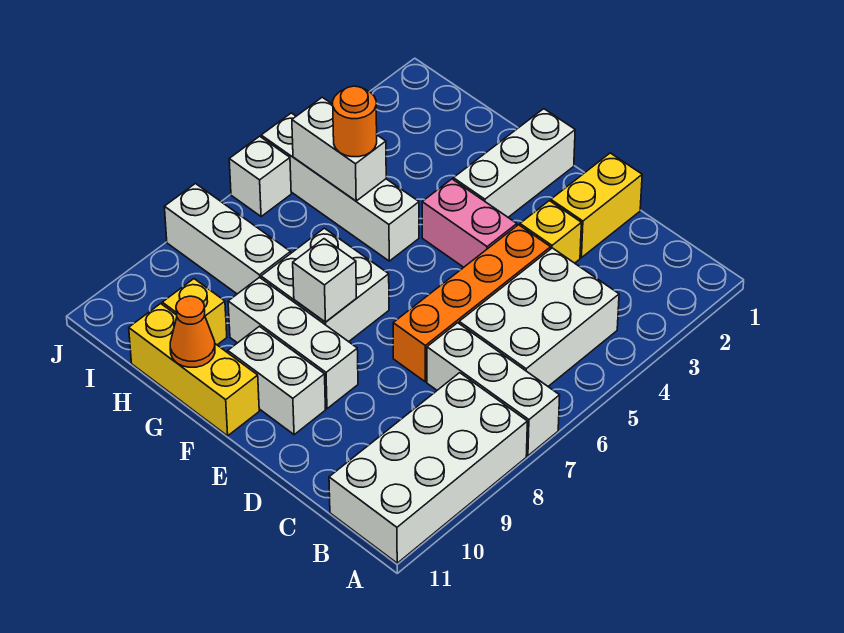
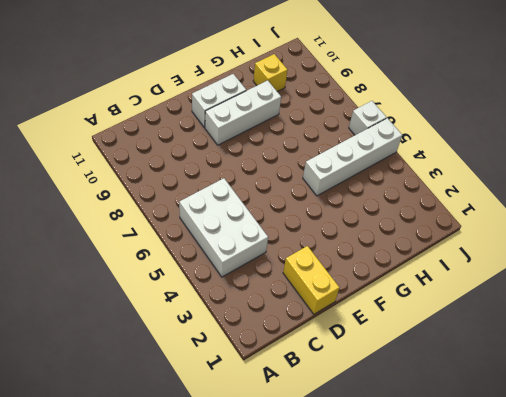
none -> white brick A7:C7 level 1
none -> white brick A8:B11 level 1
none -> yellow brick D3 level 1

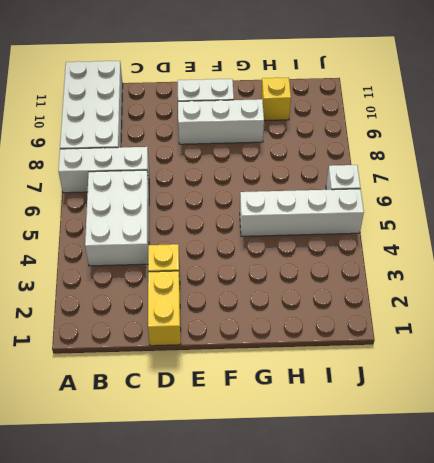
none -> orange brick D4:D7 level 1
none -> pink brick E4:F4 level 1
none -> white brick F1:F3 level 1

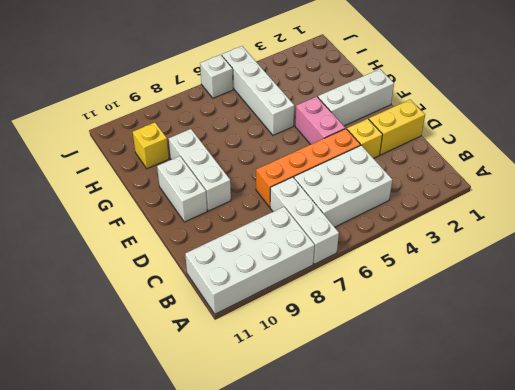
none -> white brick F7:G8 level 1
none -> yellow brick F11:H11 level 1
none -> white brick H8:J8 level 1

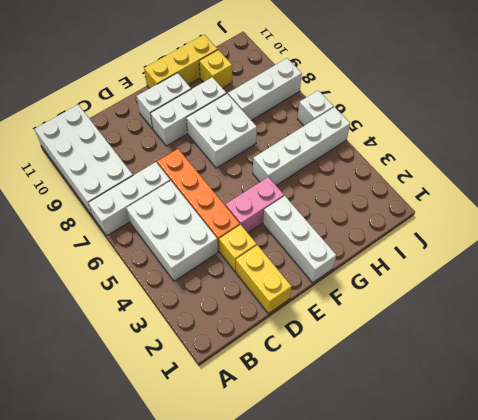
none -> white brick F8 level 2
none -> orange cone G11 level 2
none -> white brick H5:I5 level 2

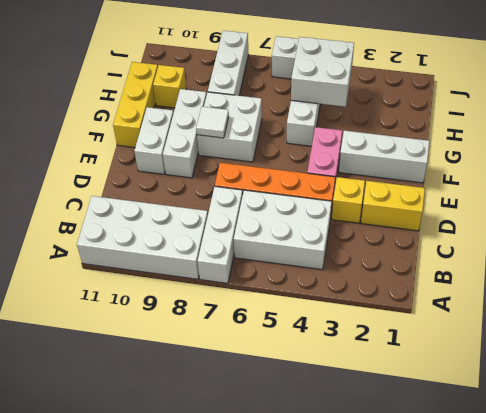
white tile F8 level 2 -> white brick F8 level 2
white brick H4:I5 level 2 -> white brick H5:I5 level 2
none -> orange cone G11 level 2
none -> orange round brick H5 level 3

